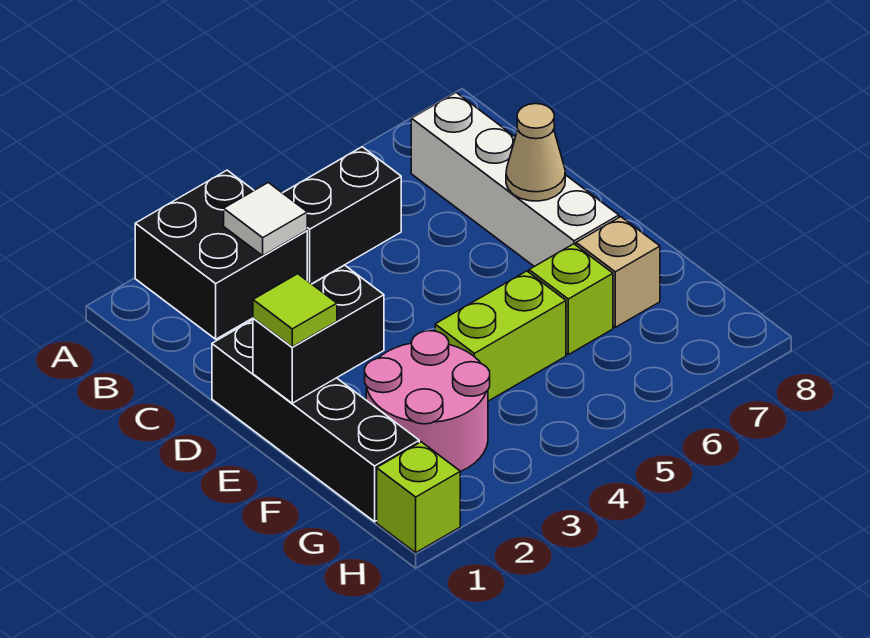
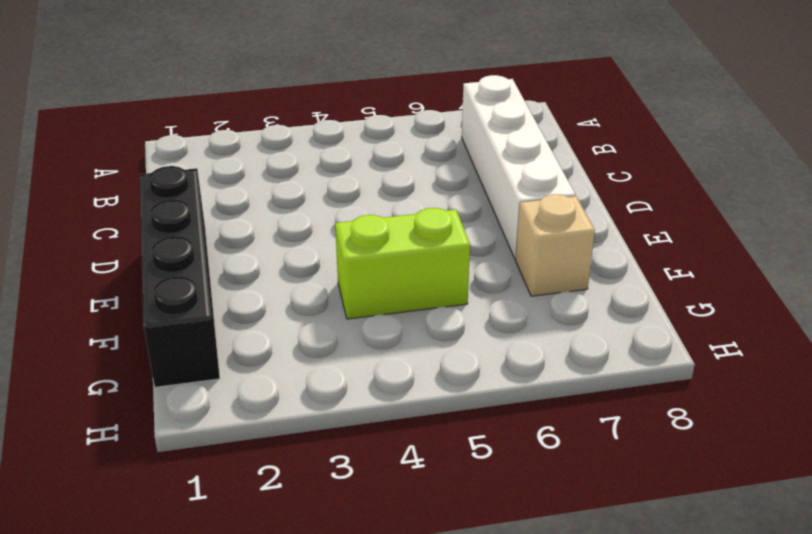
none -> black brick A2:B3 level 1
none -> black brick B4:B5 level 1
none -> pink round brick F2:G3 level 1

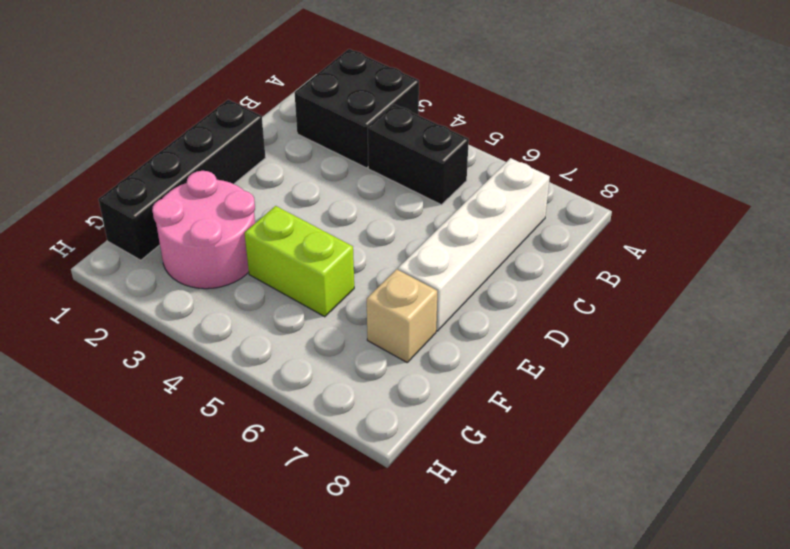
none -> lime brick F6 level 1
none -> lime brick H1 level 1
none -> white tile B3 level 2

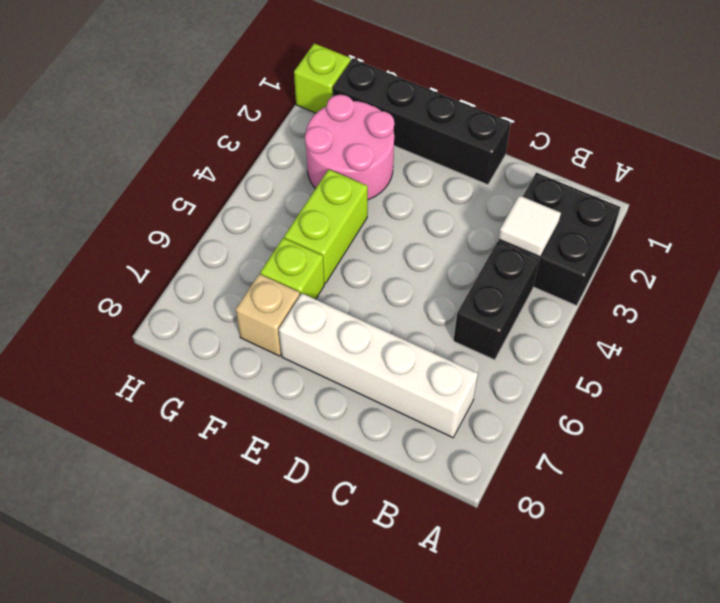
none -> tan cone D7 level 2
none -> black brick E1:E2 level 2
none -> lime tile E1 level 3

